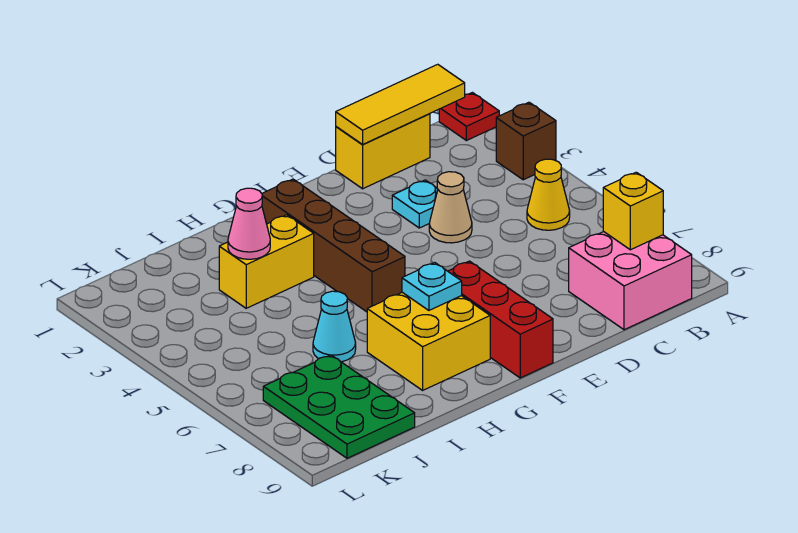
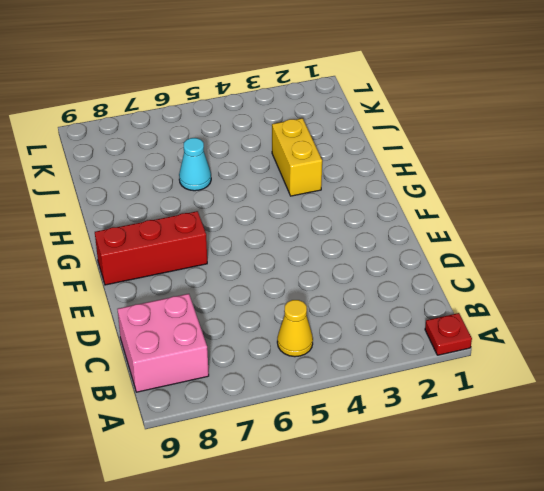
none -> brown brick A3 level 1
none -> yellow brick C1:D1 level 1
none -> cyan plate D3 level 1

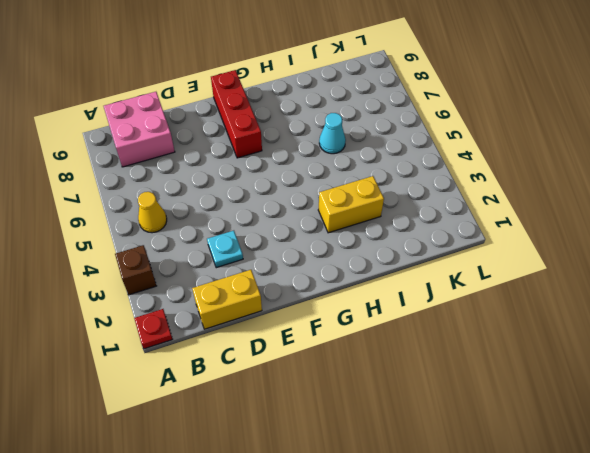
none -> tan cone D4 level 1
none -> brown brick G2:G5 level 1
none -> yellow brick G7:H8 level 1

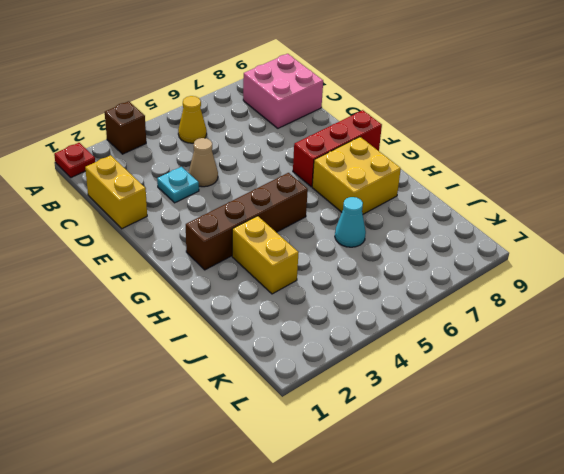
none -> green plate J7:K9 level 1
none -> yellow tile B1:D1 level 2
none -> yellow brick B8 level 2

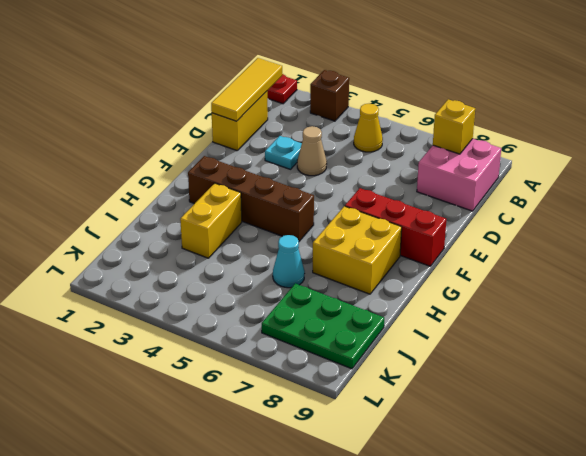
none -> cyan plate G7 level 2
none -> pink cone I3 level 2

